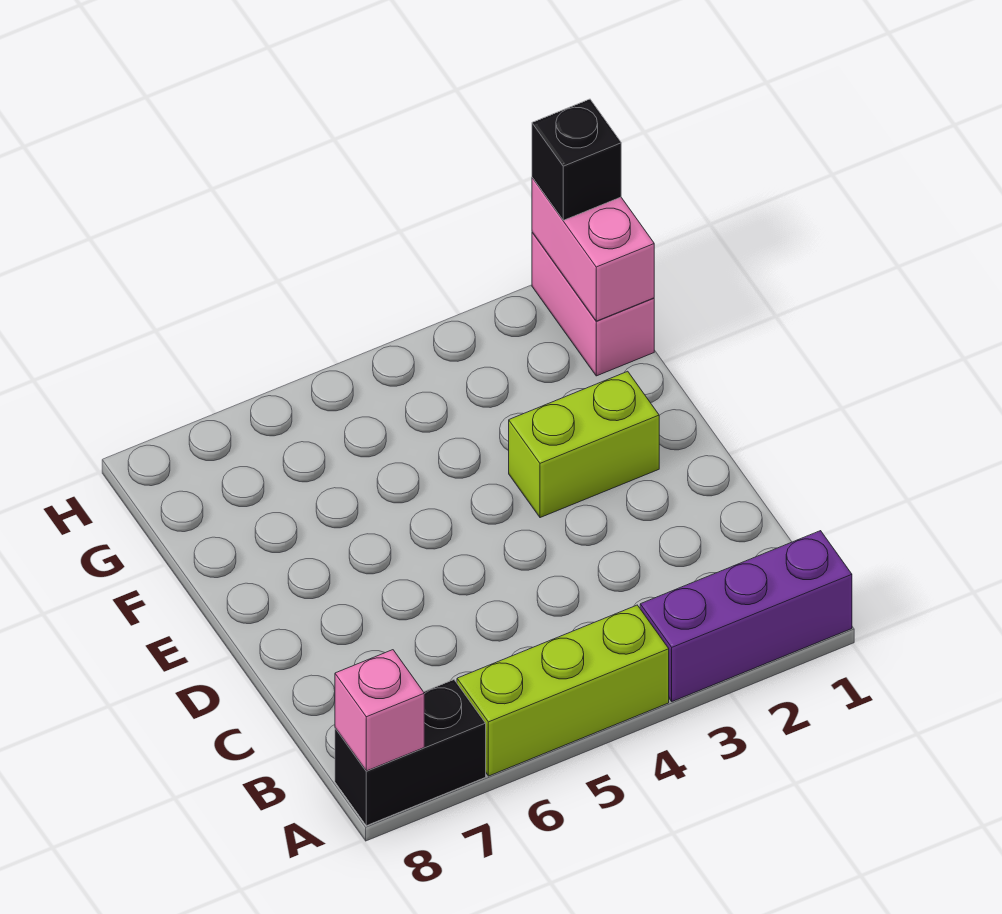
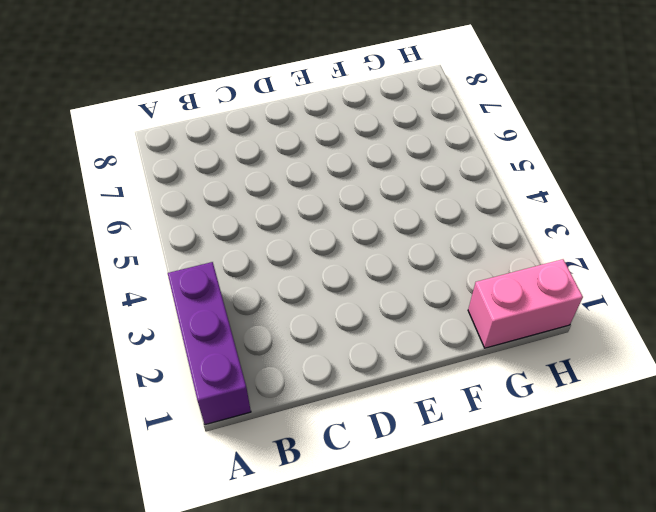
none -> lime brick A4:A6 level 1
none -> black brick A7:A8 level 1

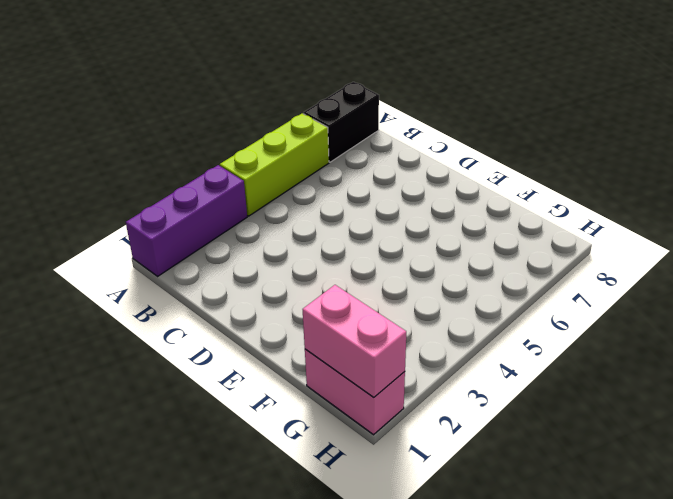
none -> lime brick E2:E3 level 1
none -> pink brick A8 level 2

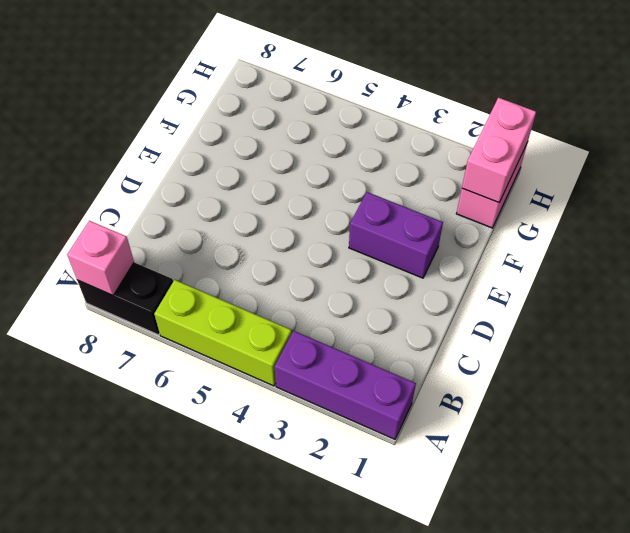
purple brick E2:E3 level 1 -> lime brick E2:E3 level 1
none -> black brick H1 level 3

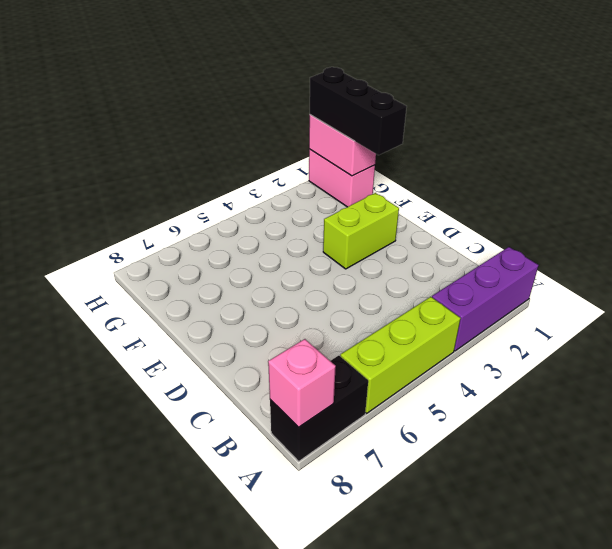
black brick F1:H1 level 3 -> black brick H1 level 3

